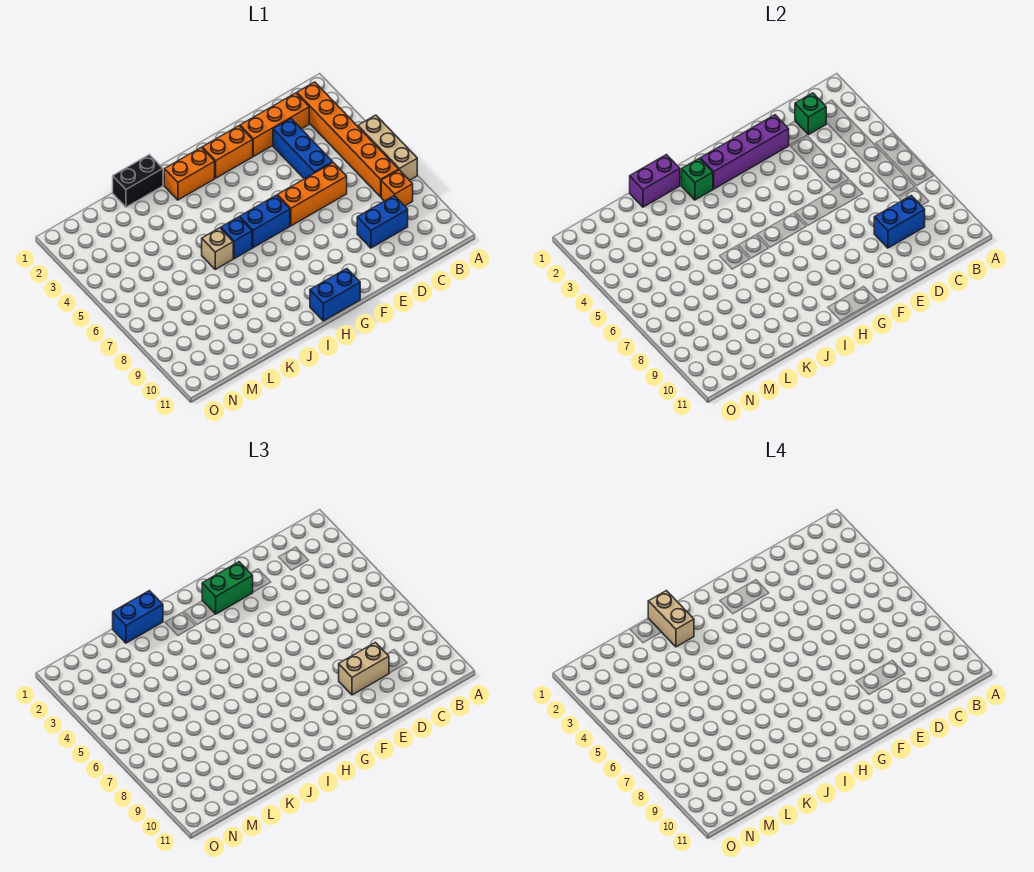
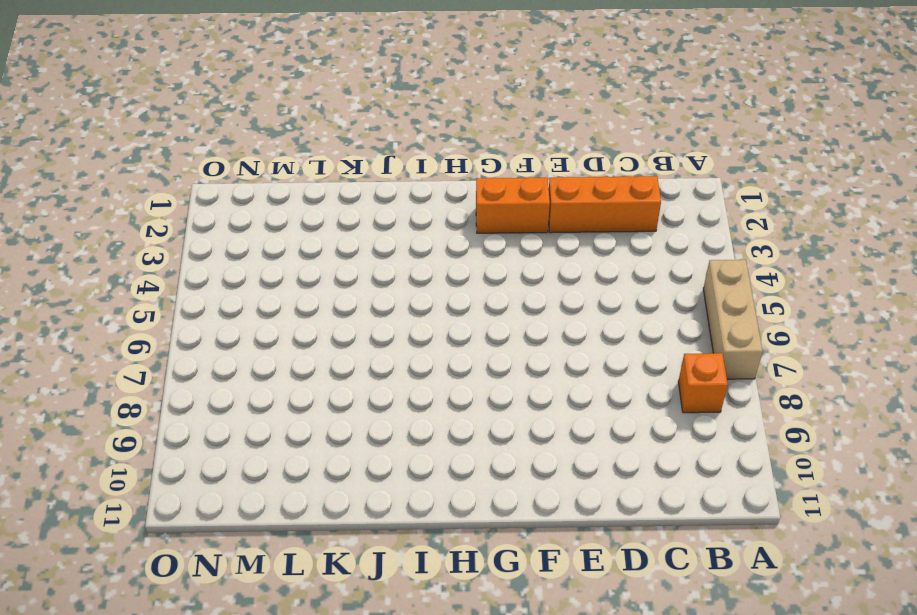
none -> orange brick B2:B7 level 1
none -> blue brick C9:D9 level 1
none -> blue brick D3:D5 level 1

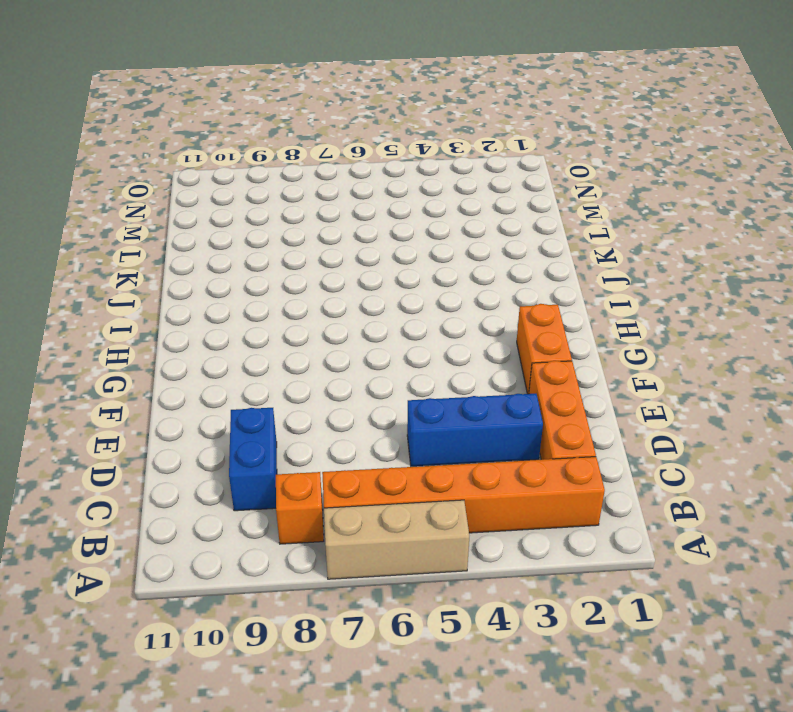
none -> orange brick D6:F6 level 1
none -> blue brick G6:H6 level 1
none -> blue brick G11:H11 level 1

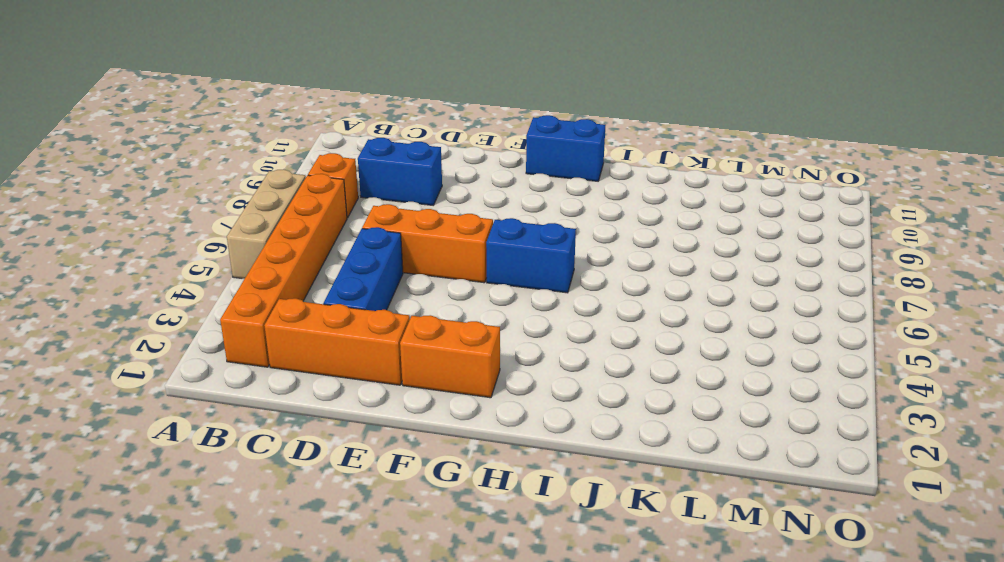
none -> orange brick H2:I2 level 1
none -> blue brick I6 level 1
none -> black brick J1:K1 level 1

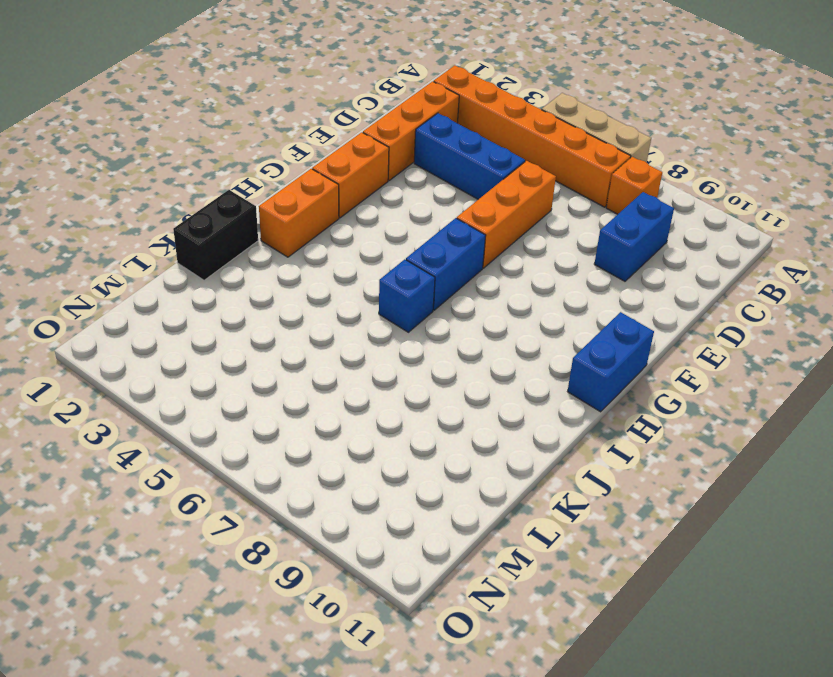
none -> tan brick J6 level 1
none -> green brick C2 level 2
none -> blue brick C9:D9 level 2

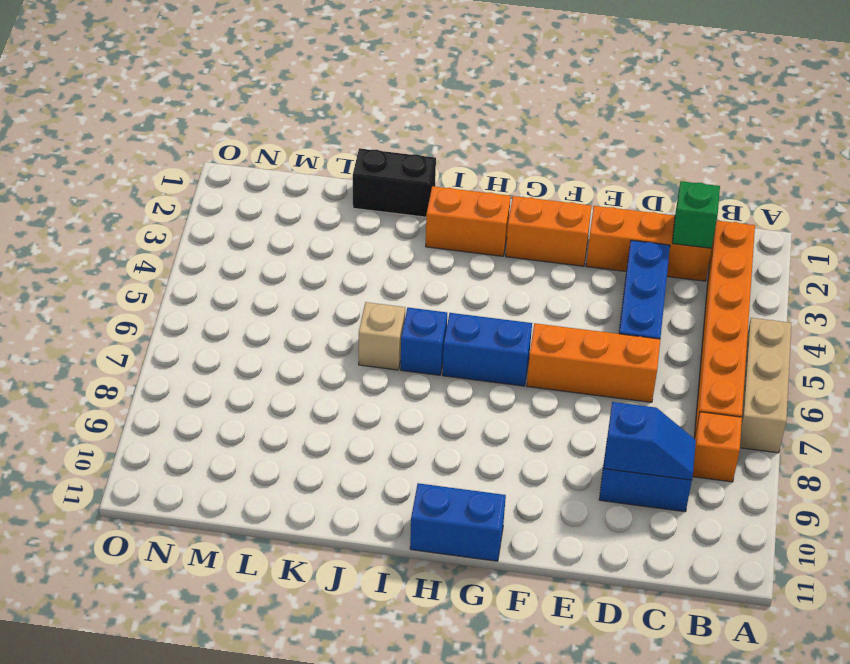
blue slope C9:D9 level 2 top D -> blue brick C9:D9 level 2
none -> purple brick E2:H2 level 2
none -> green brick I2 level 2
none -> purple brick J1:K1 level 2

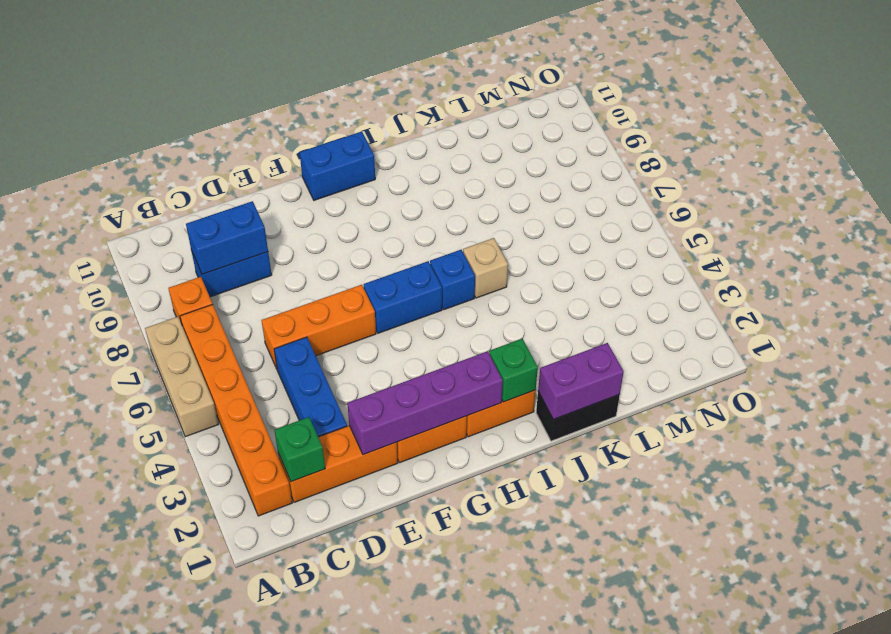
none -> tan brick D9:E9 level 3
none -> green brick F2:G2 level 3
none -> blue brick J1:K1 level 3

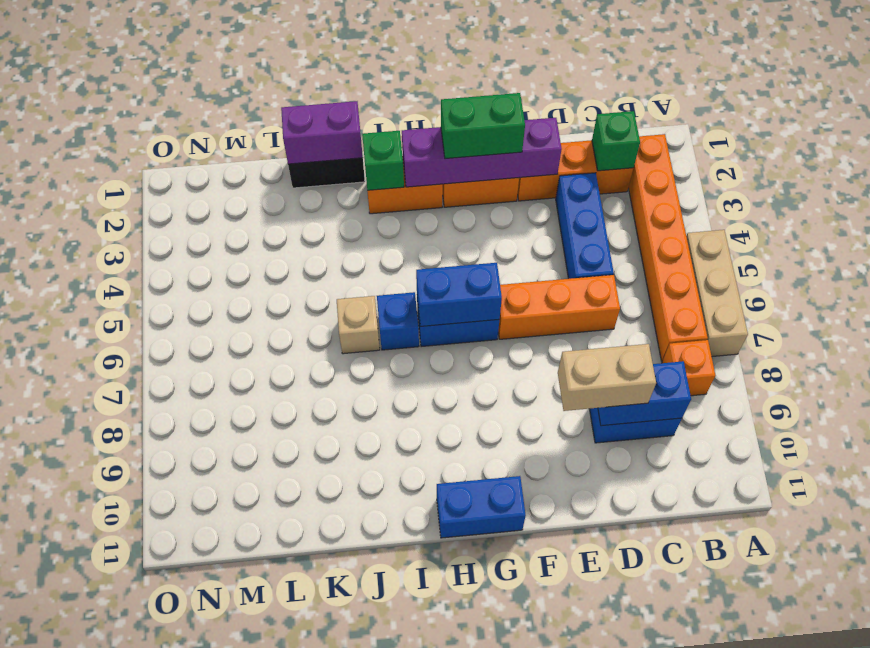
blue brick G6:H6 level 2 -> blue brick J1:K1 level 3
none -> tan brick J1:J2 level 4

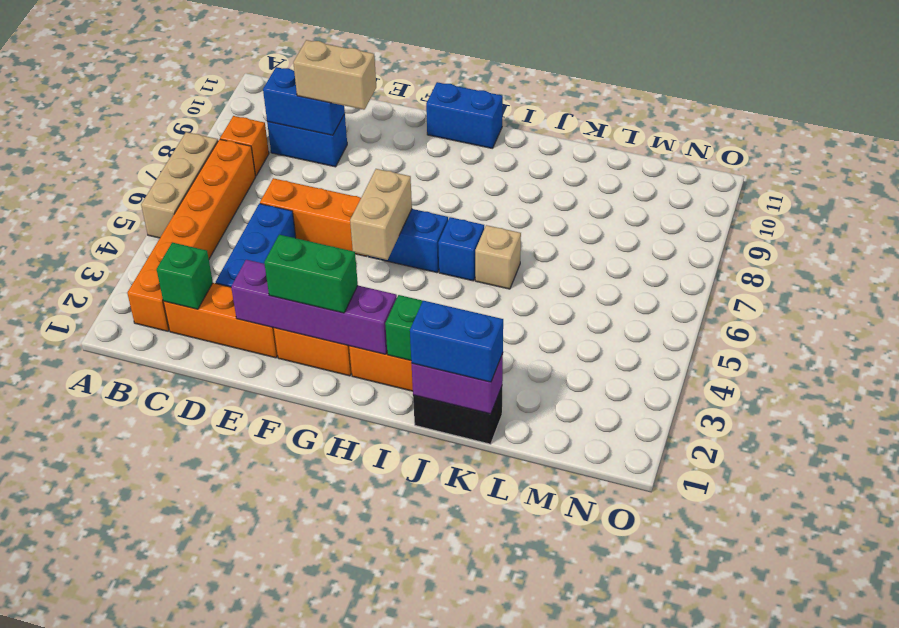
tan brick G5:G6 level 2 -> tan brick J1:J2 level 4

